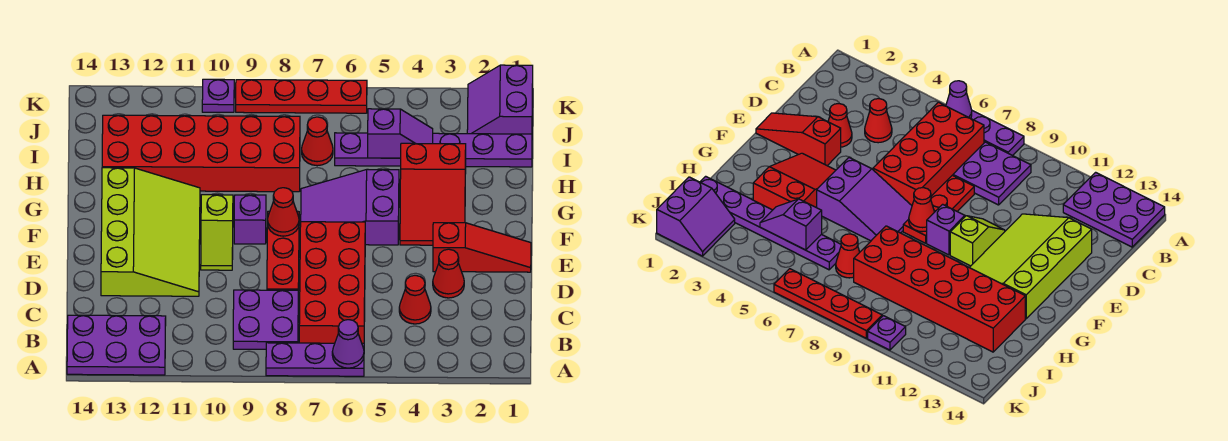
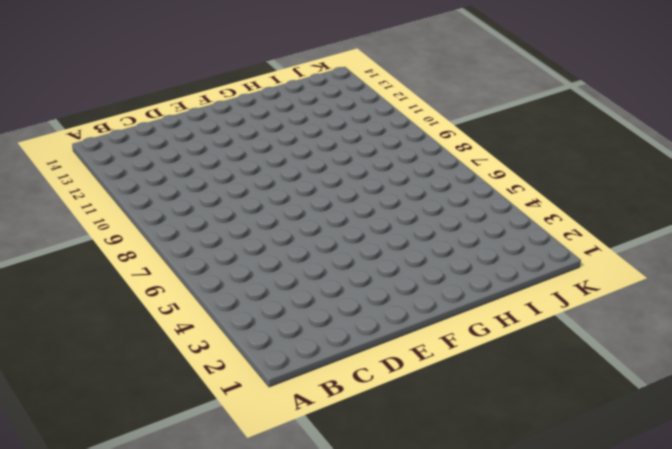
none -> purple plate A6:A8 level 1
none -> purple plate A12:B14 level 1
none -> red brick B6:E7 level 1

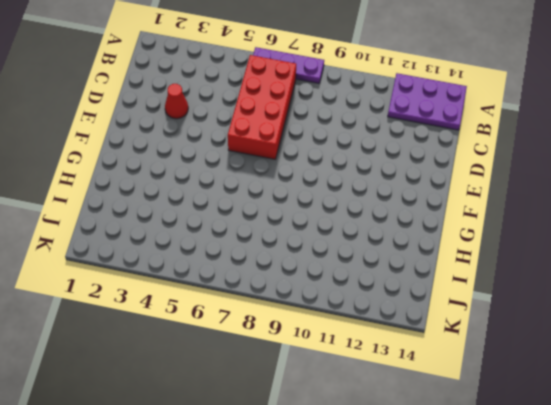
none -> purple plate B8:C9 level 1
none -> red cone C4 level 1
none -> red plate D8:F8 level 1

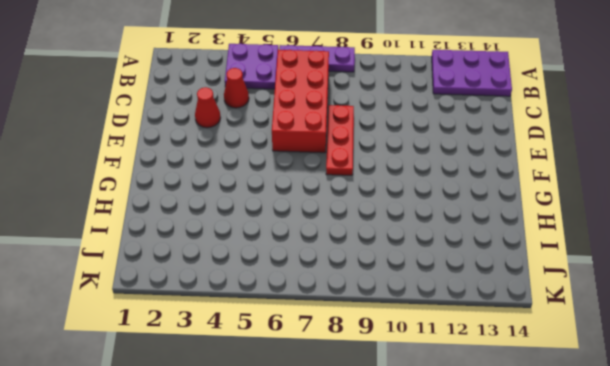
purple plate A4:B5 level 1 -> purple plate B8:C9 level 1
none -> lime slope D11:G13 level 1 top 13
none -> red slope E1:E3 level 1 top 3
none -> lime slope E10:F10 level 1 top F

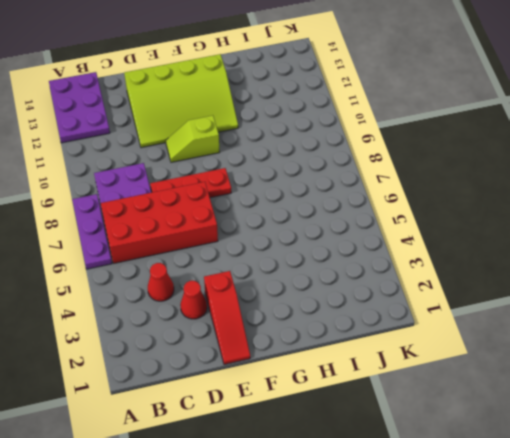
none -> red slope F3:H4 level 1 top H
none -> purple slope F5:G7 level 1 top 5
none -> purple brick F9 level 1

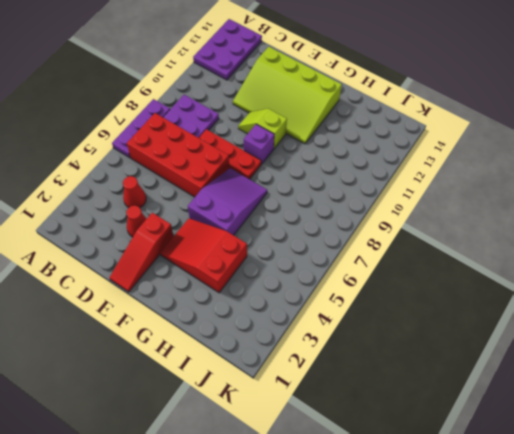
none -> red brick H8:I13 level 1
none -> purple plate I1:I6 level 1
none -> red cone I7 level 1

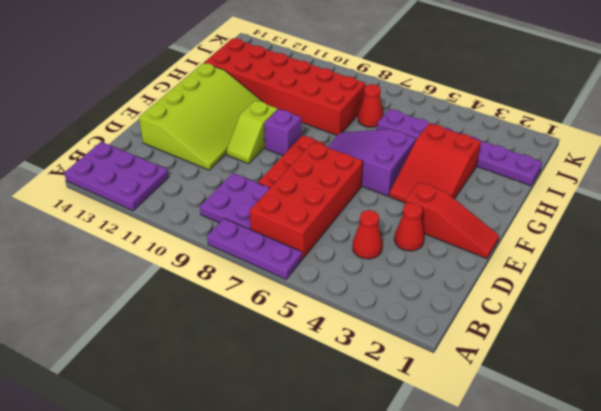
none -> purple slope J1:K2 level 1 top 1
none -> red plate K6:K9 level 1
none -> purple plate K10 level 1

